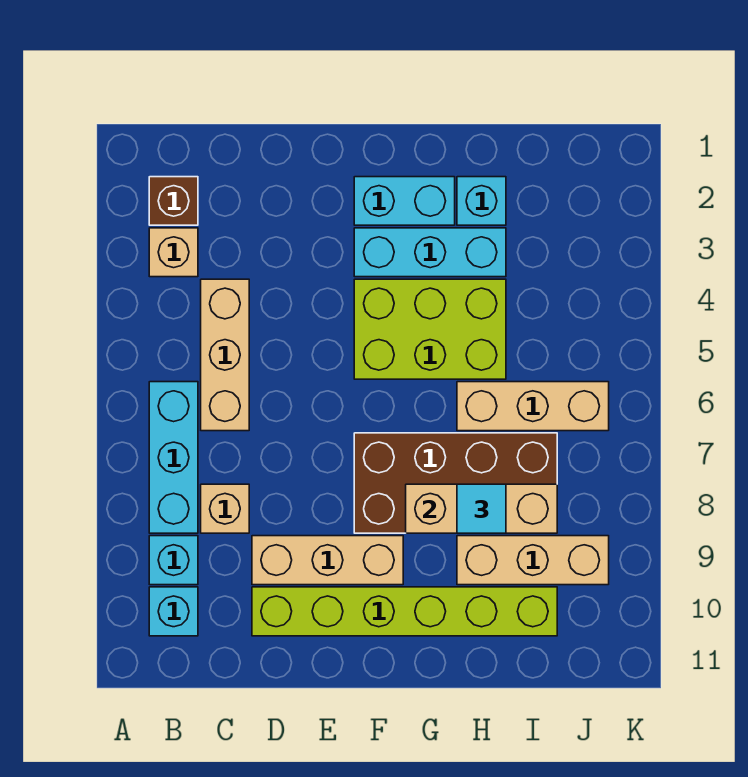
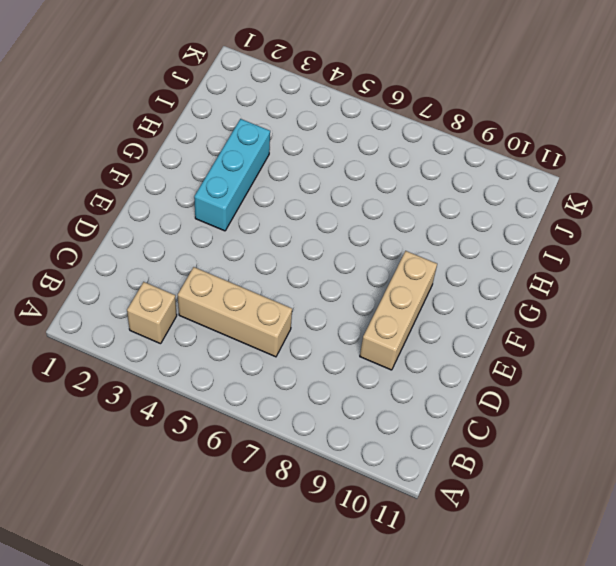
none -> brown brick B2 level 1
none -> cyan brick B6:B8 level 1
none -> cyan brick B9 level 1

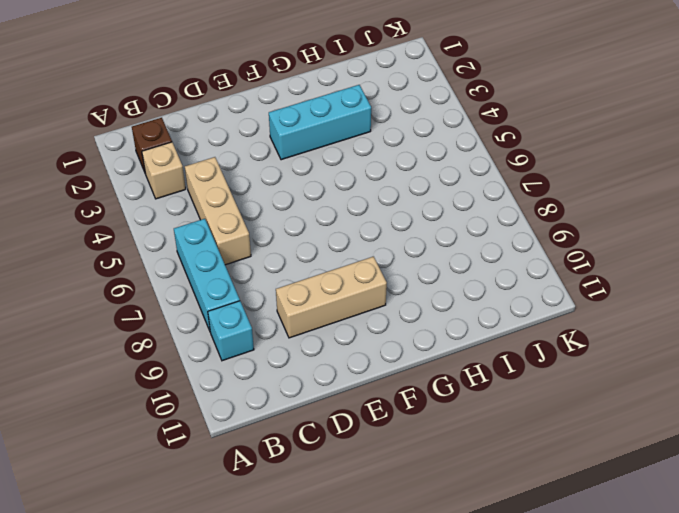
none -> cyan brick B10 level 1
none -> tan brick C8 level 1
none -> lime brick D10:I10 level 1

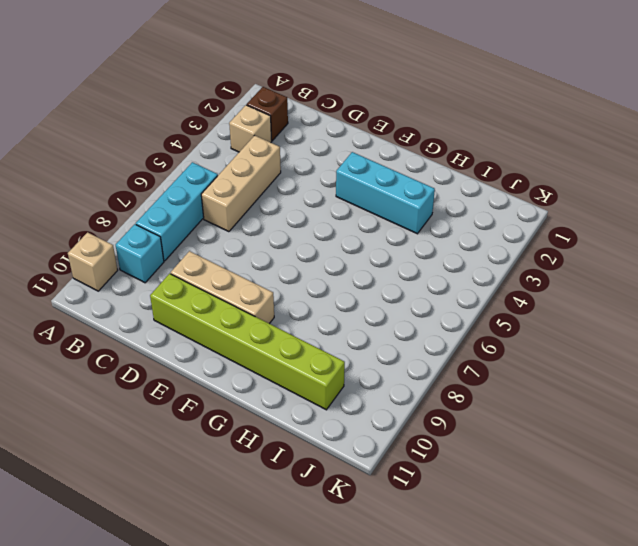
tan brick A10 level 1 -> tan brick C8 level 1
none -> cyan brick B10 level 1
none -> cyan brick F2:G2 level 1
none -> lime brick F4:H5 level 1

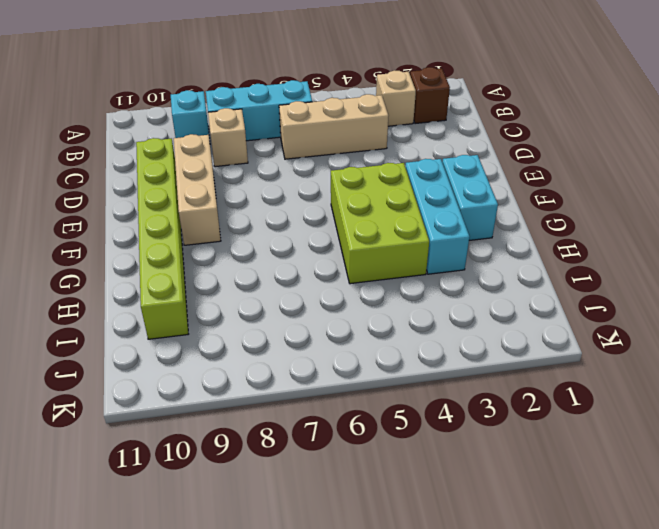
none -> cyan brick B10 level 1
none -> brown brick F7:I8 level 1
none -> cyan brick H2 level 1

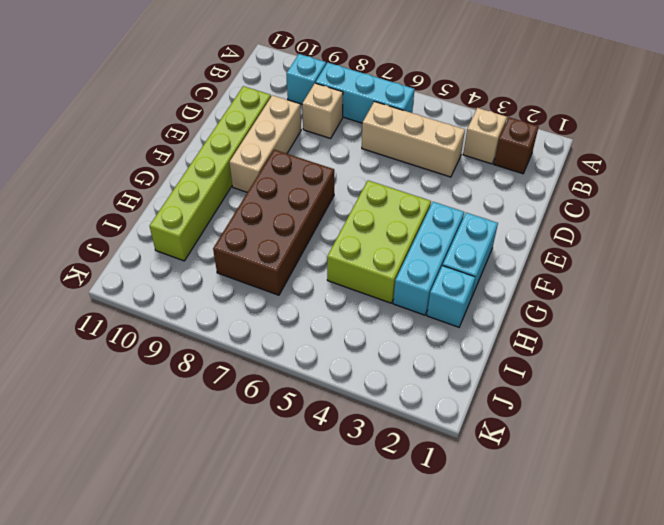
none -> cyan brick B10 level 1
none -> tan brick H6:J6 level 1
none -> tan brick H9:J9 level 1

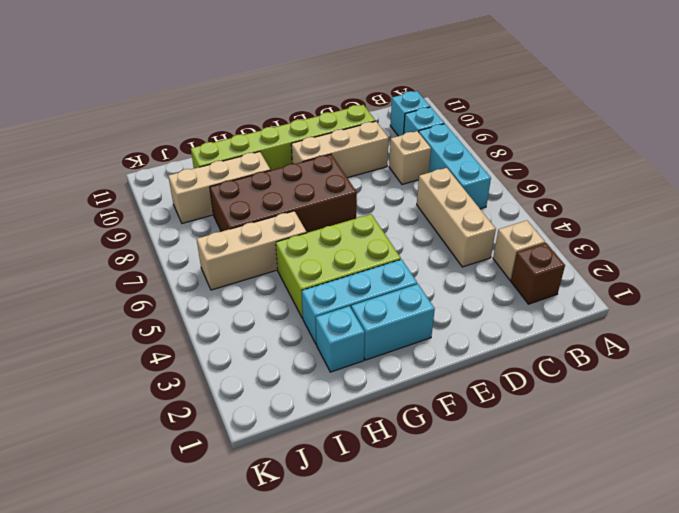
none -> tan brick G8:I8 level 2
none -> cyan tile H8 level 3

